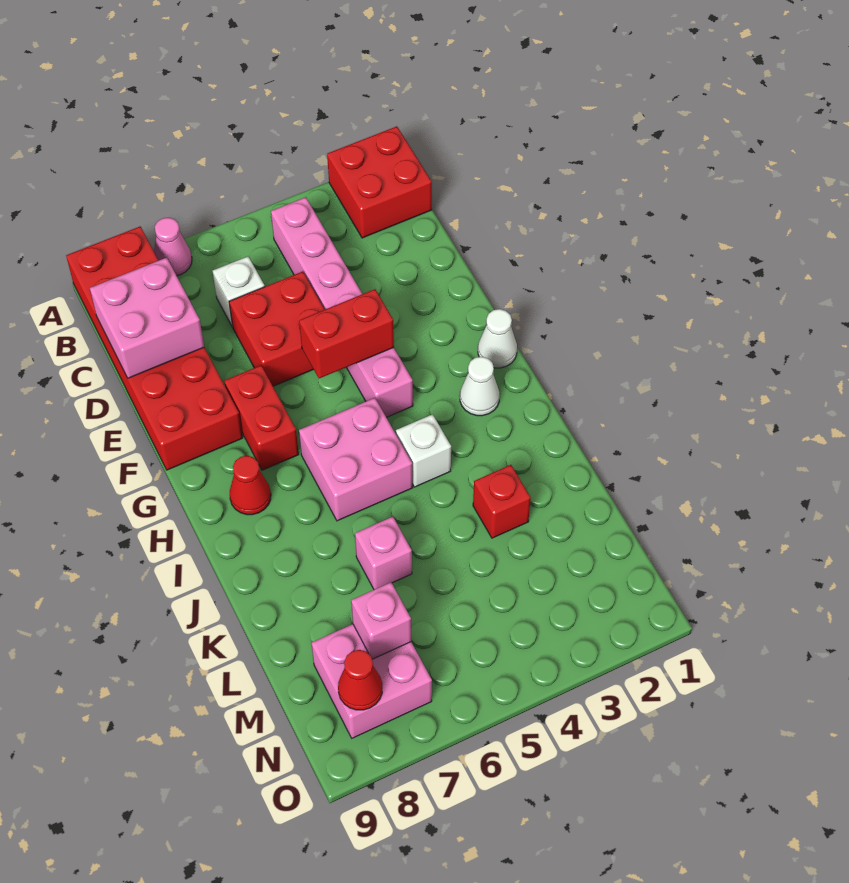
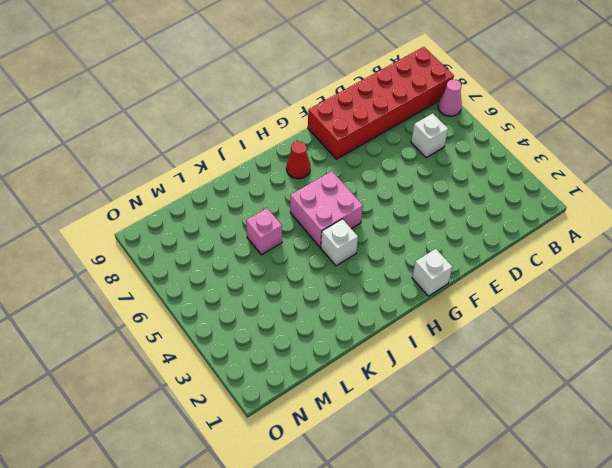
white brick G1 level 1 -> white cone G1 level 1
none -> red brick A1:B2 level 1
none -> pink brick B4:G4 level 1
none -> red brick D5:E6 level 1

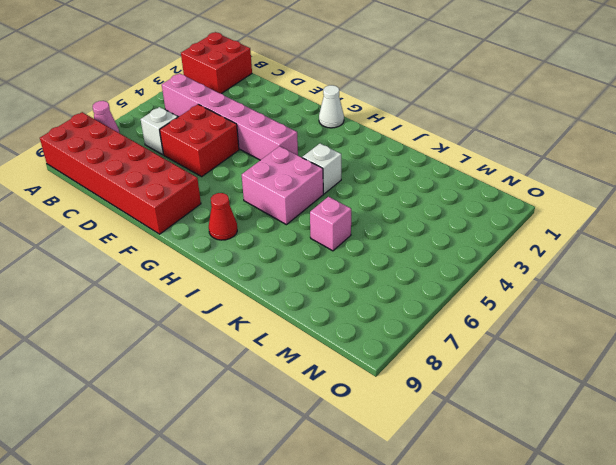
none -> red brick F7:G7 level 1
none -> white cone H2 level 1
none -> red brick K3 level 1

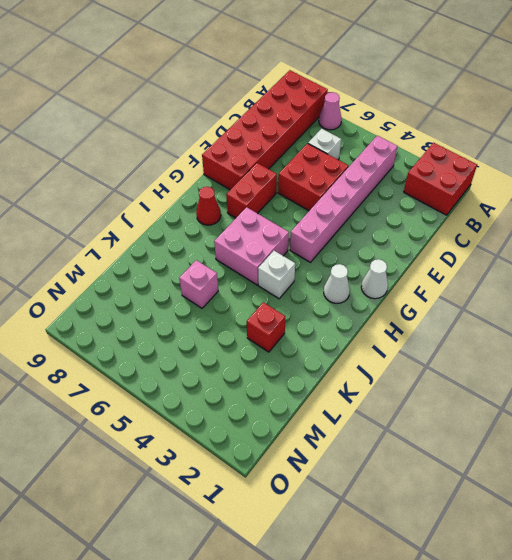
none -> pink brick M7:N8 level 1
none -> pink brick C8:D9 level 2
none -> red brick F4:F5 level 2

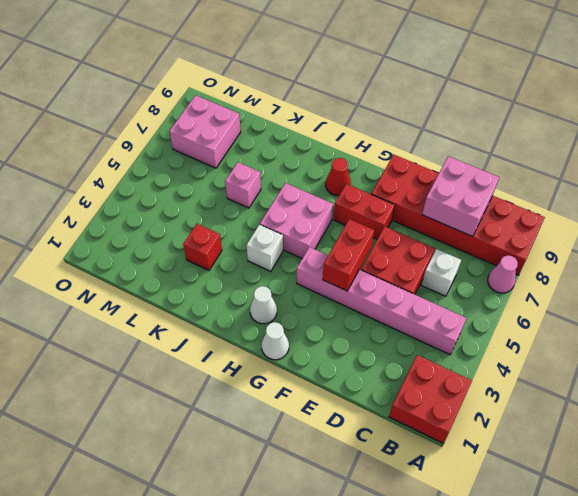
none -> pink brick M7 level 2
none -> red cone N8 level 2

